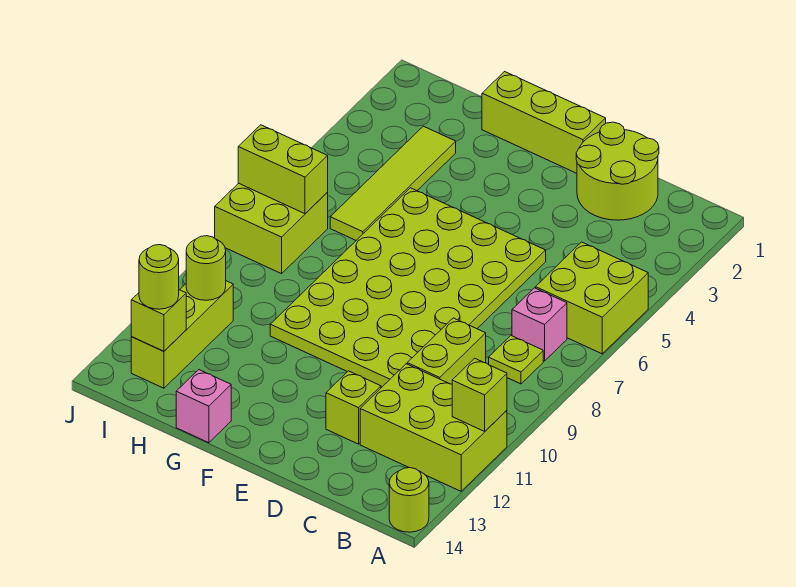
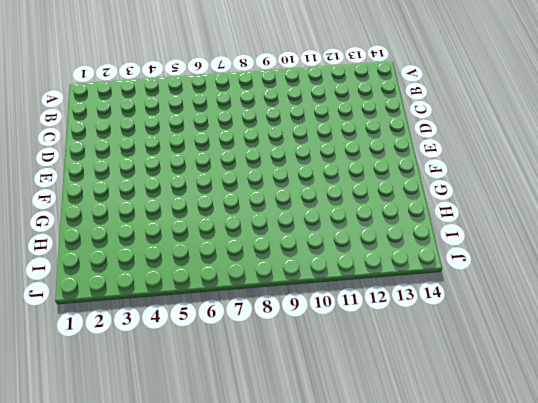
none -> lime brick A5:B6 level 1
none -> lime brick A11:C12 level 1
none -> lime round brick A14 level 1

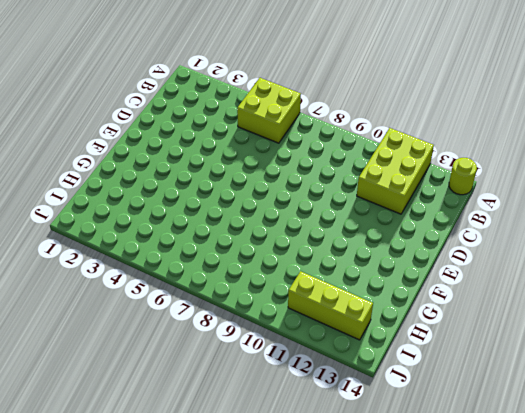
none -> pink brick B7 level 1
none -> lime plate B8 level 1
none -> lime round brick C1:D2 level 1

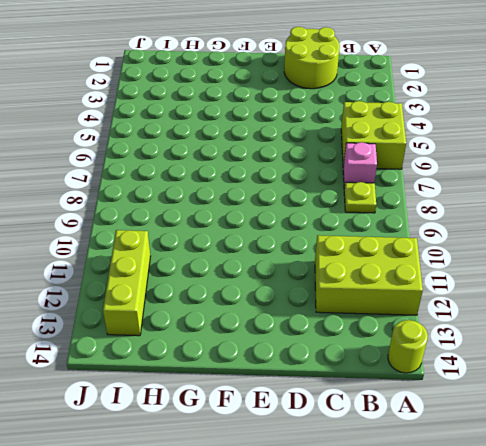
none -> lime brick C9:C10 level 1
none -> lime plate D5:G10 level 1
none -> lime brick D12 level 1

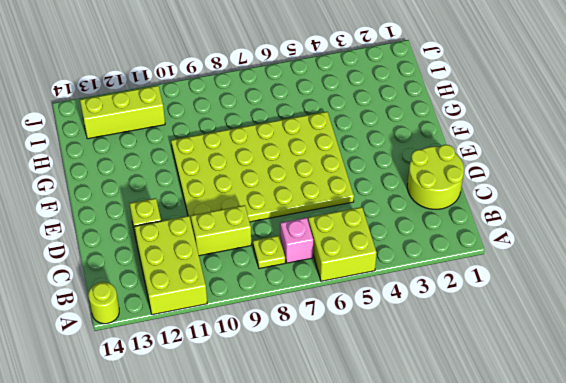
none -> lime brick E1:G1 level 1
none -> pink brick G14 level 1
none -> lime tile H3:H6 level 1

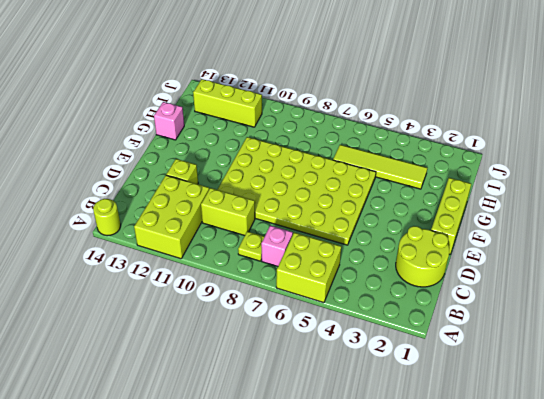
none -> lime brick I7:J8 level 1
none -> lime brick A11 level 2
none -> lime brick I7:J7 level 2

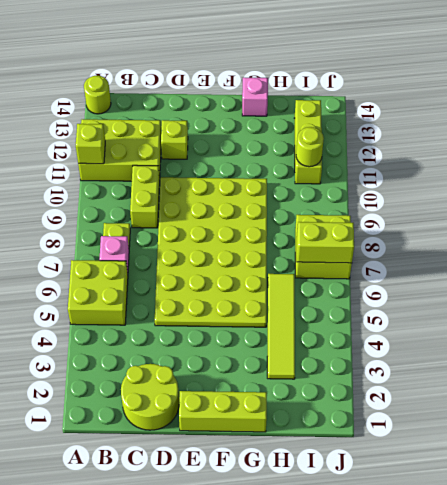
none -> lime brick I13 level 2
none -> lime round brick I13 level 3

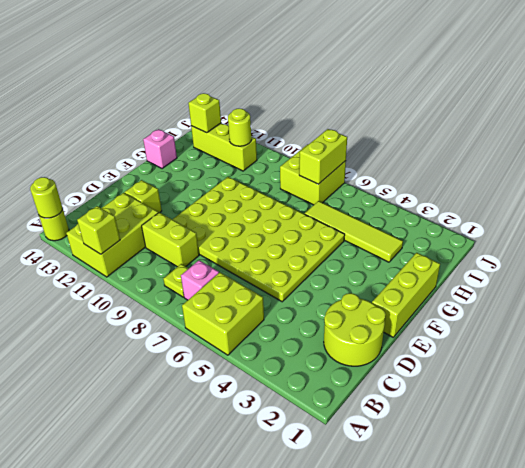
lime round brick A14 level 2 -> lime round brick I13 level 3

